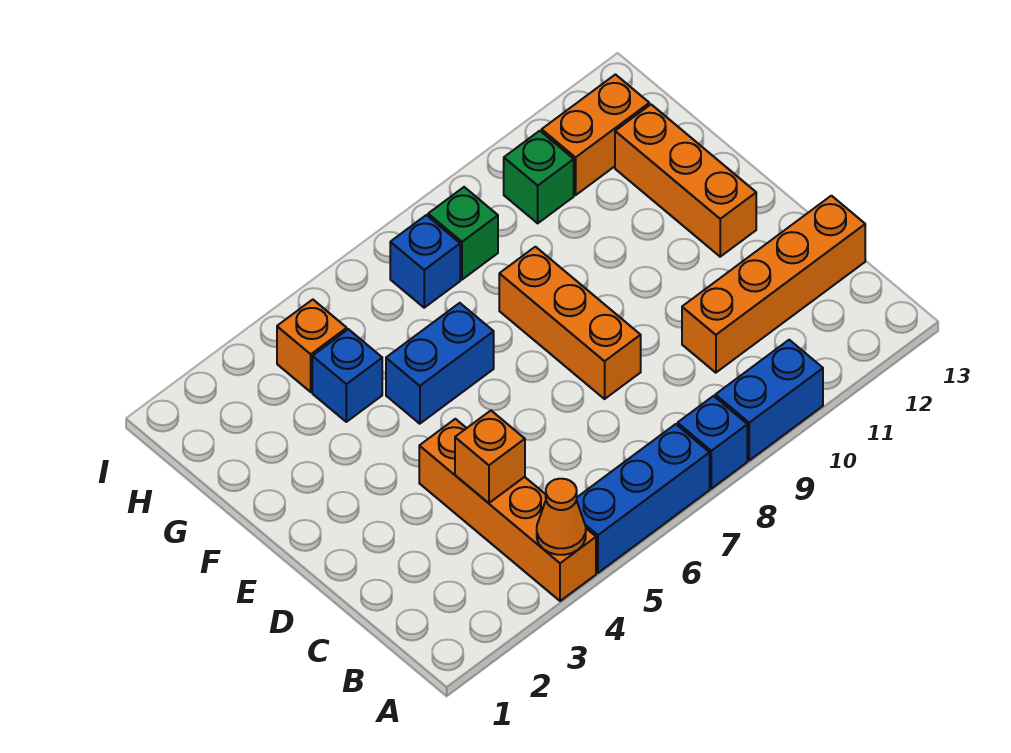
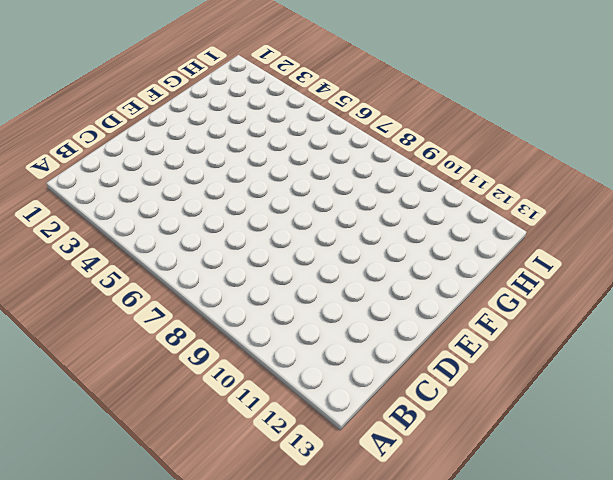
none -> orange brick A4:D4 level 1
none -> blue brick A5:A7 level 1
none -> blue brick A8 level 1

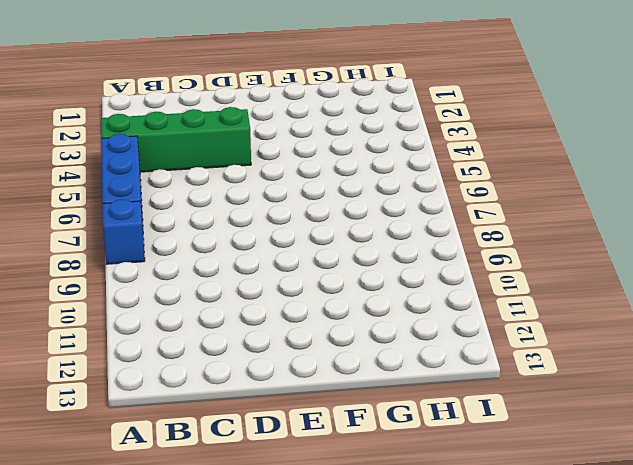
green brick A4:D4 level 1 -> orange brick A4:D4 level 1
none -> blue brick A9:A10 level 1
none -> orange brick C10:C13 level 1
none -> orange brick D8:F8 level 1

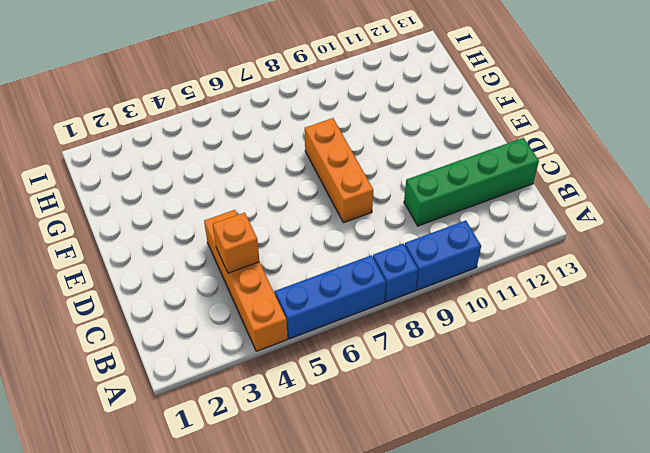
green brick C10:C13 level 1 -> orange brick C10:C13 level 1
none -> orange brick E12:G12 level 1
none -> blue brick F5:F6 level 1
none -> blue brick G4 level 1

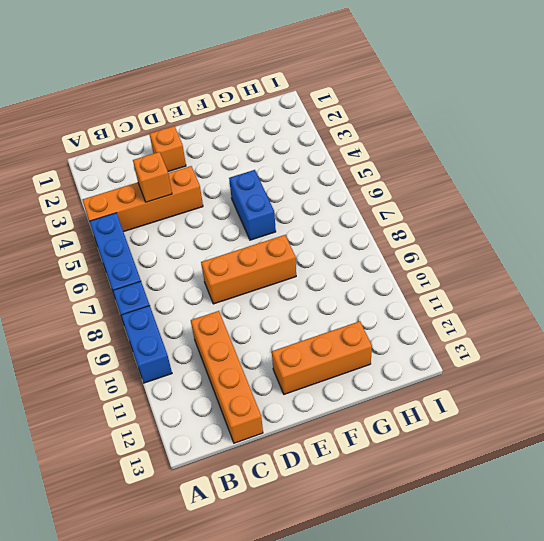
orange brick D2 level 1 -> orange brick H4 level 1
none -> blue brick G4 level 1
none -> blue brick H7 level 1
none -> green brick H8 level 1

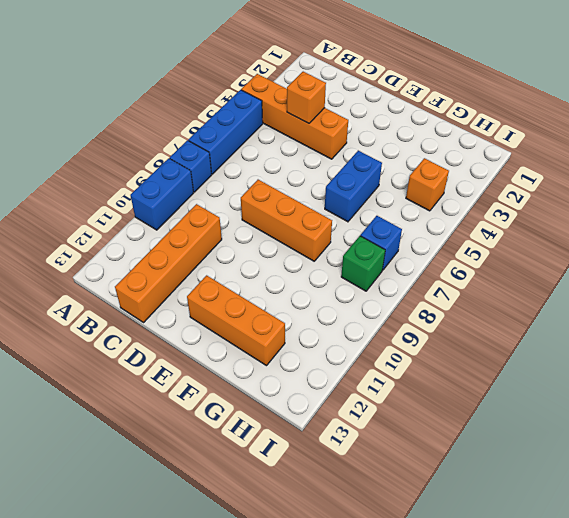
none -> blue brick G4 level 1
none -> green brick H10 level 1
none -> orange brick H11:H12 level 1

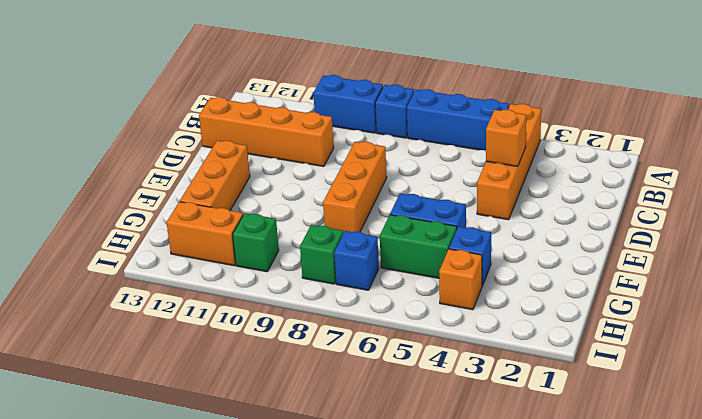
green brick G5:G6 level 1 -> none
none -> orange cone A4 level 2

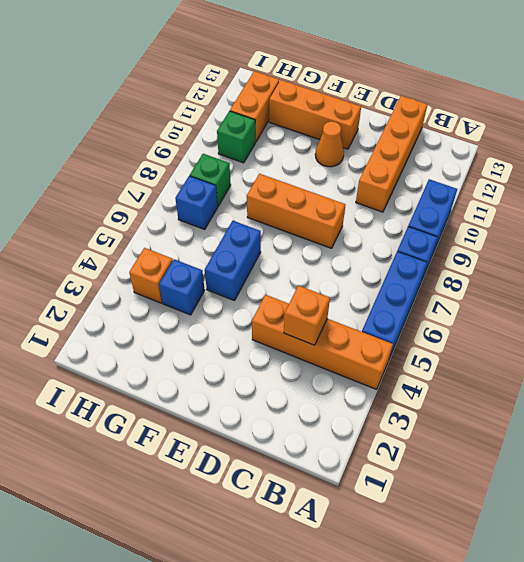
orange cone E11 level 1 -> orange cone A4 level 2

